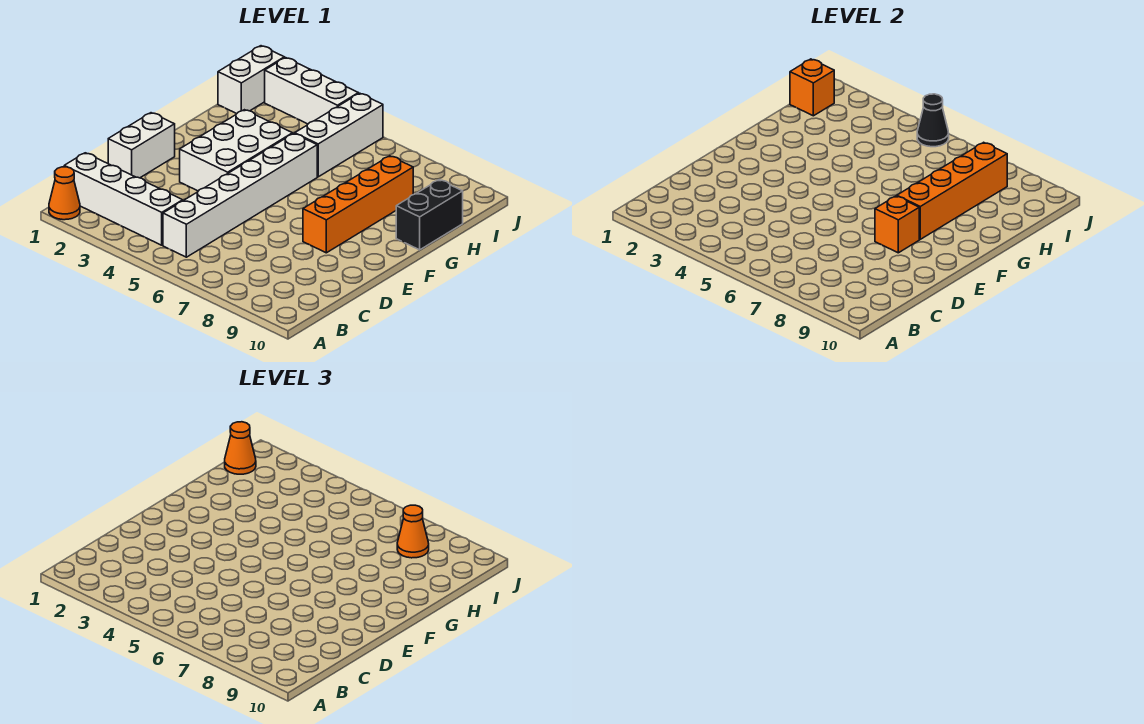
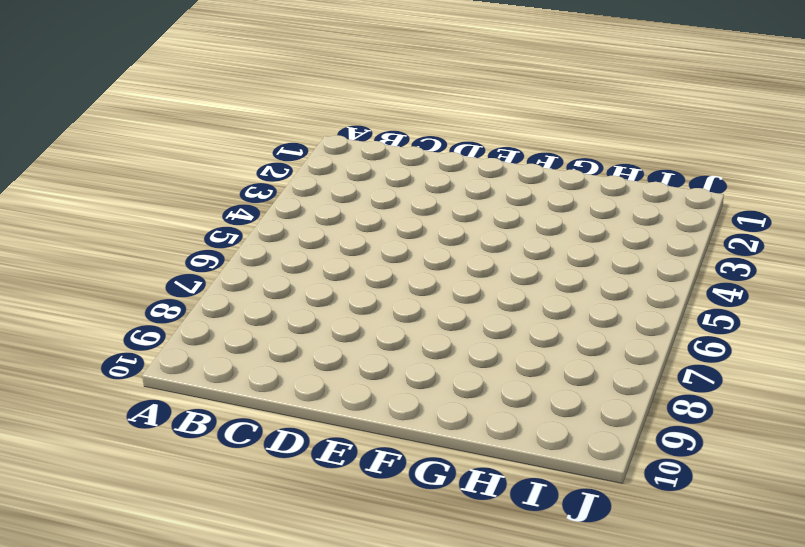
none -> orange cone A1 level 1
none -> white brick B1:B4 level 1
none -> white brick B5:G5 level 1

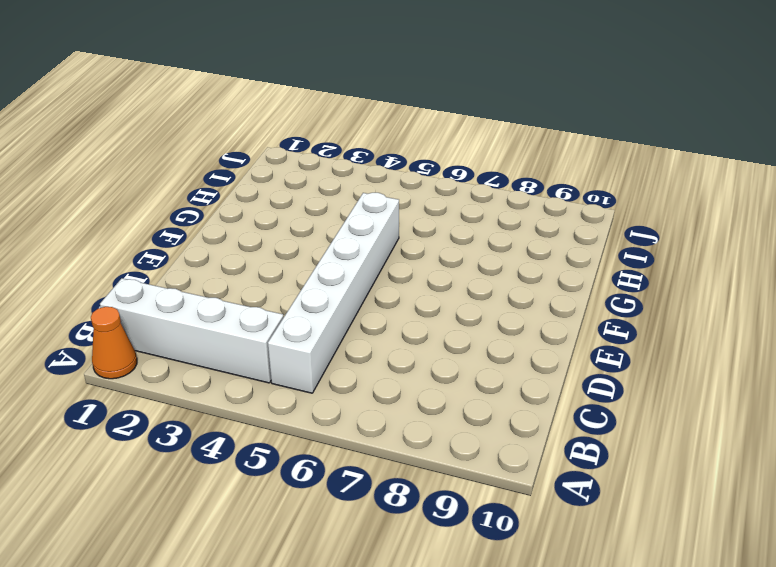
none -> white brick D1:E1 level 1
none -> white brick E3:G4 level 1
none -> orange brick E8:H8 level 1

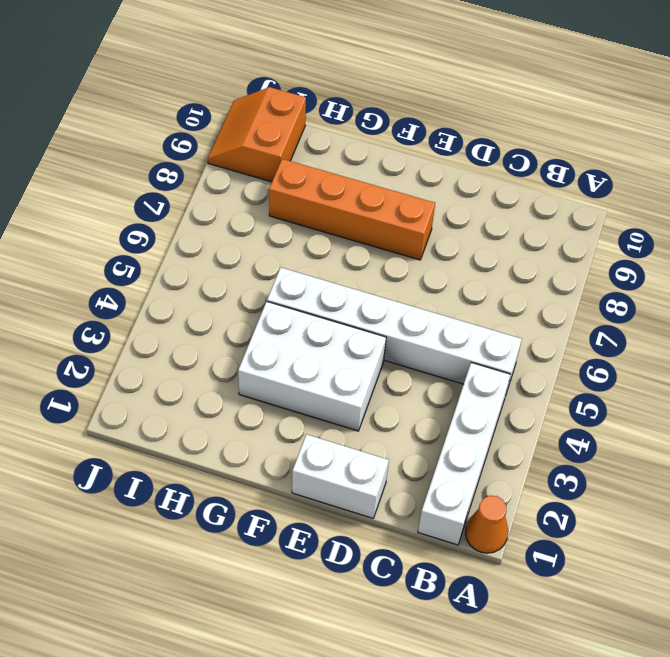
orange slope I9:J10 level 1 top I -> none
none -> black brick G10:H10 level 1
none -> white brick H5:J5 level 1
none -> white brick I1:J1 level 1

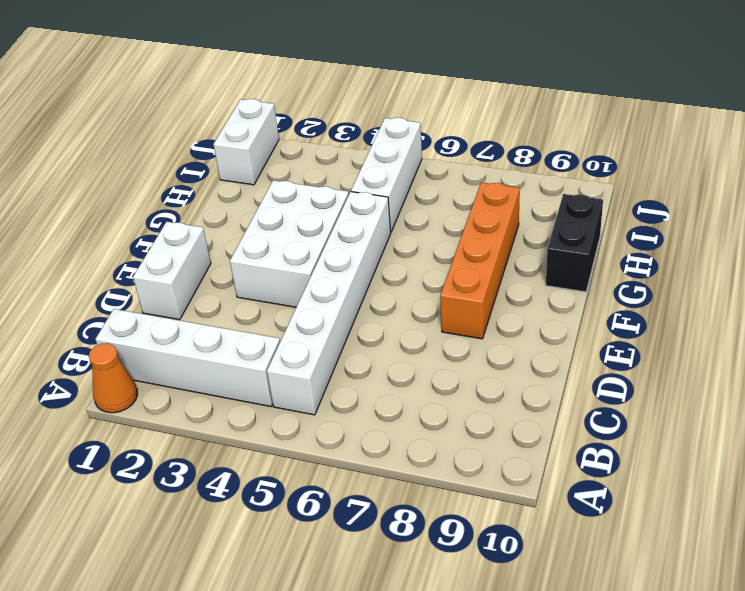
none -> white brick J2:J4 level 1
none -> orange brick E8 level 2
none -> orange brick F8:I8 level 2

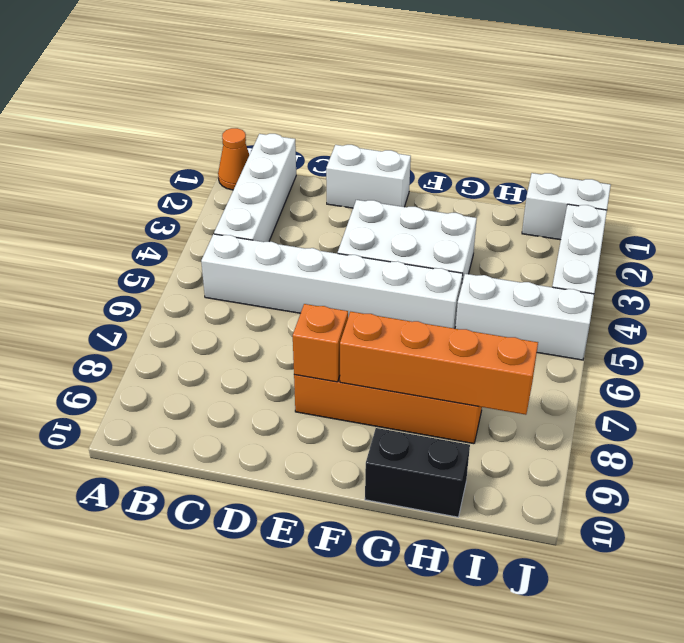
none -> orange brick I1 level 2
none -> black cone J5 level 2
none -> orange cone I1 level 3

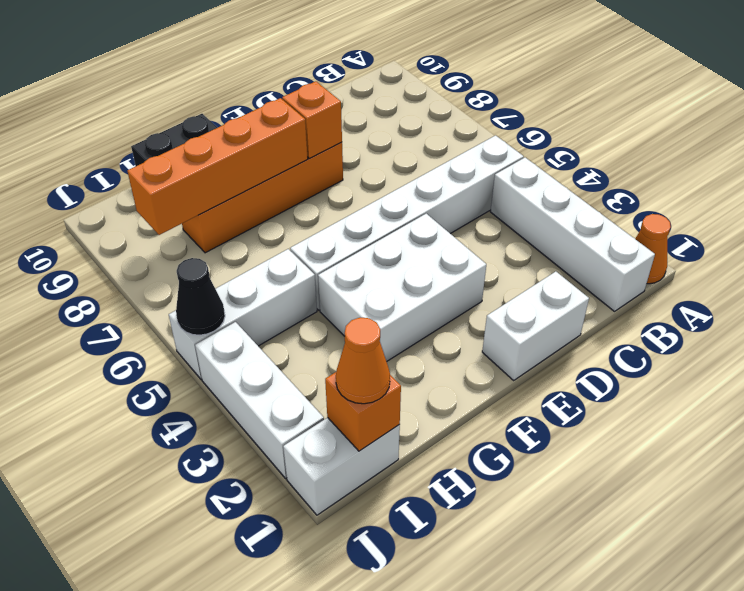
none -> orange cone I8 level 3

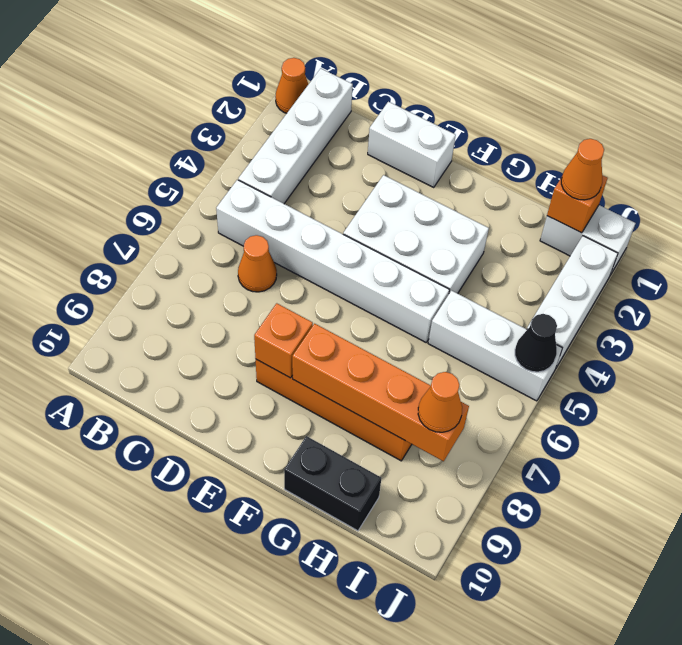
orange cone C6 level 1 -> none

